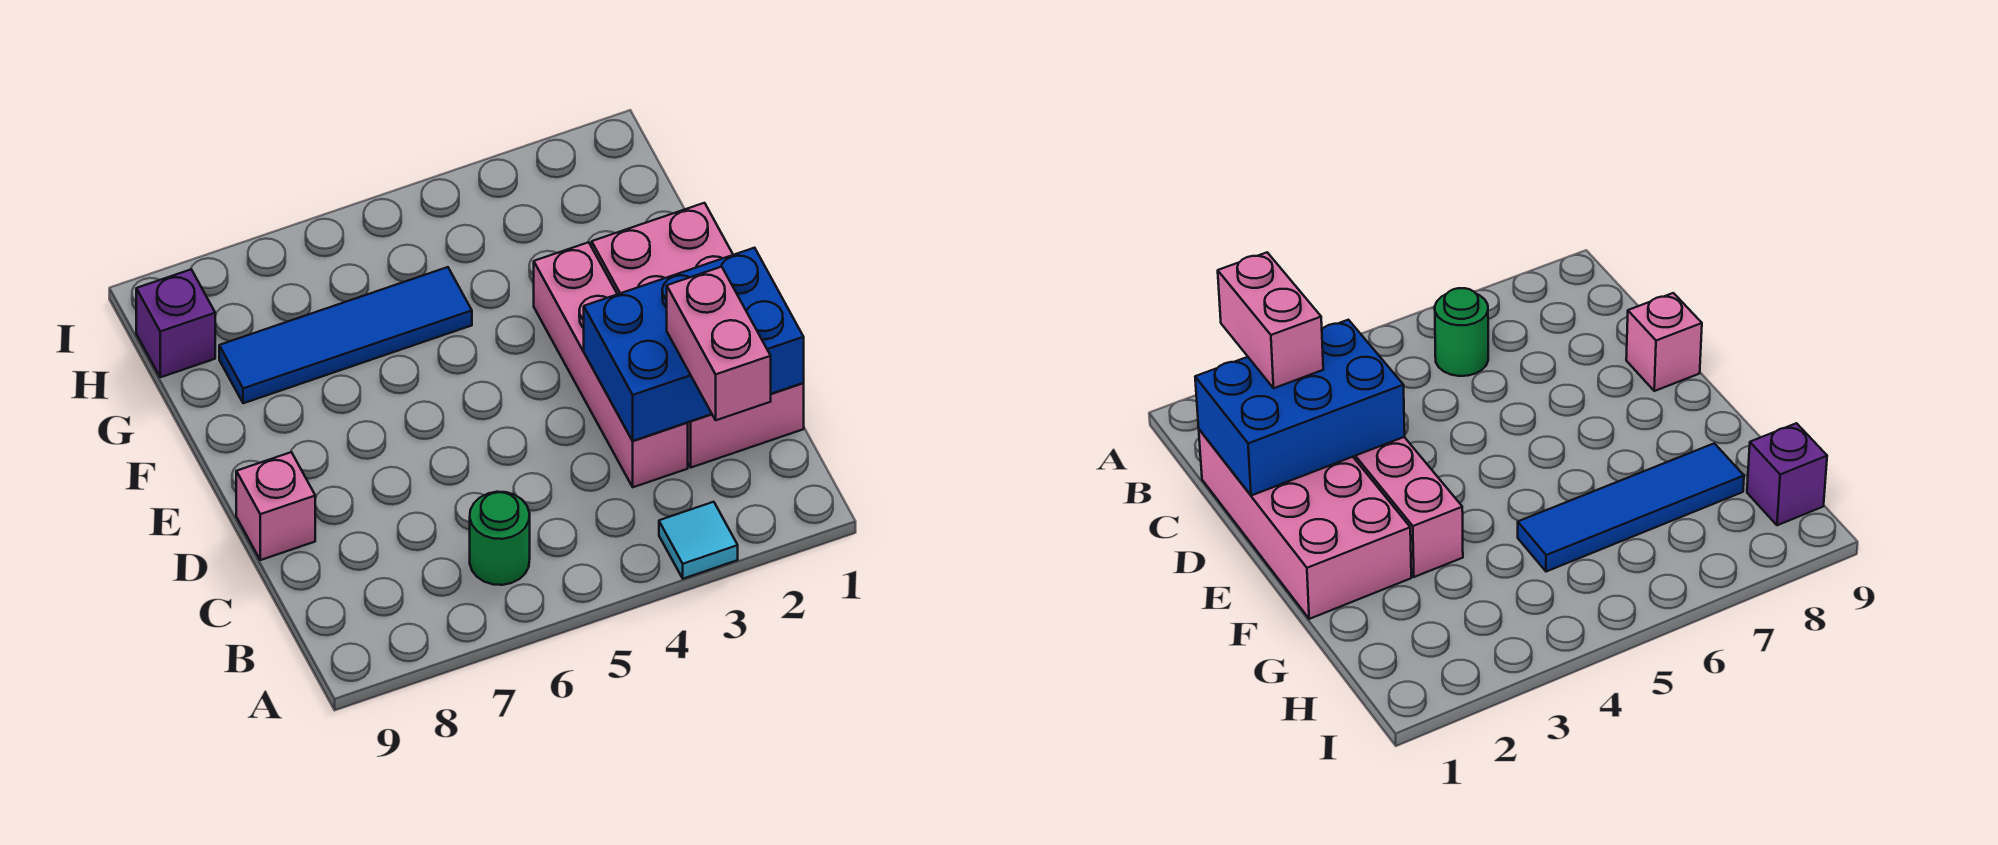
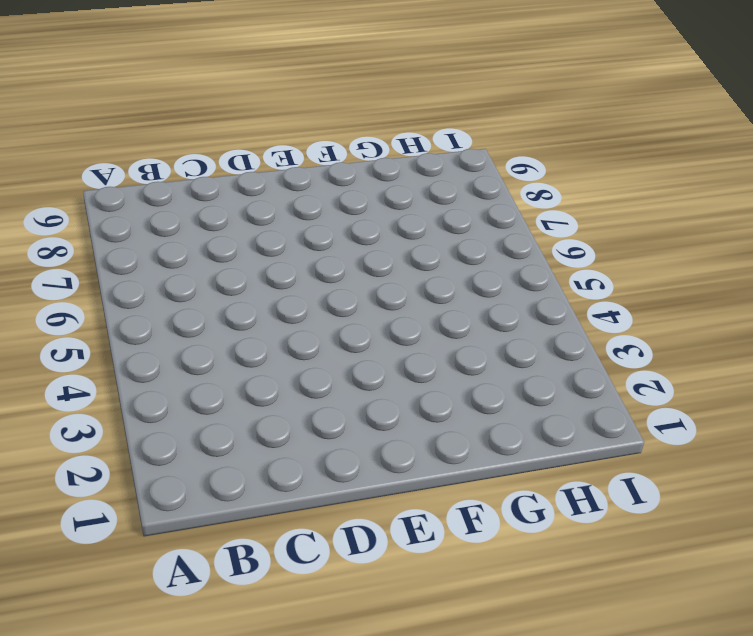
none -> cyan tile A3 level 1
none -> green round brick B6 level 1

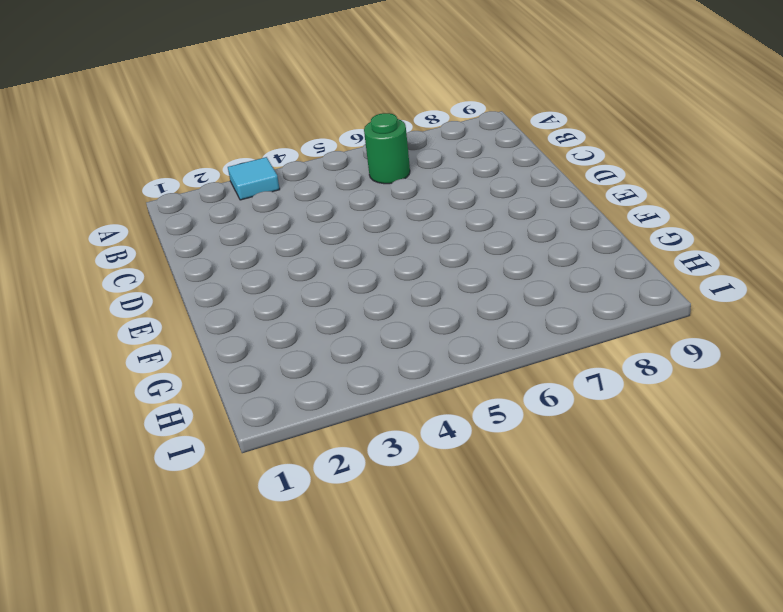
none -> pink brick C1:F2 level 1
none -> pink brick C3:F3 level 1

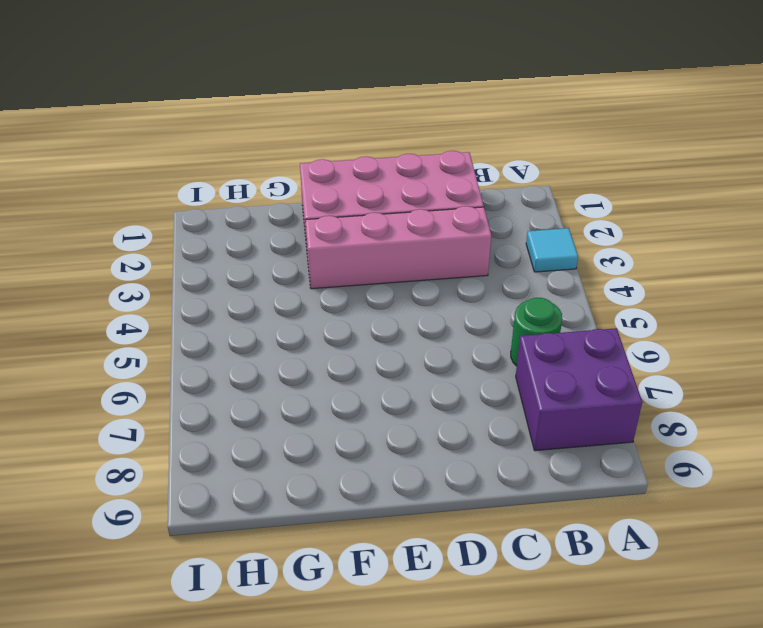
purple brick A7:B8 level 1 -> none
none -> pink brick D9 level 1
none -> blue tile G5:G8 level 1

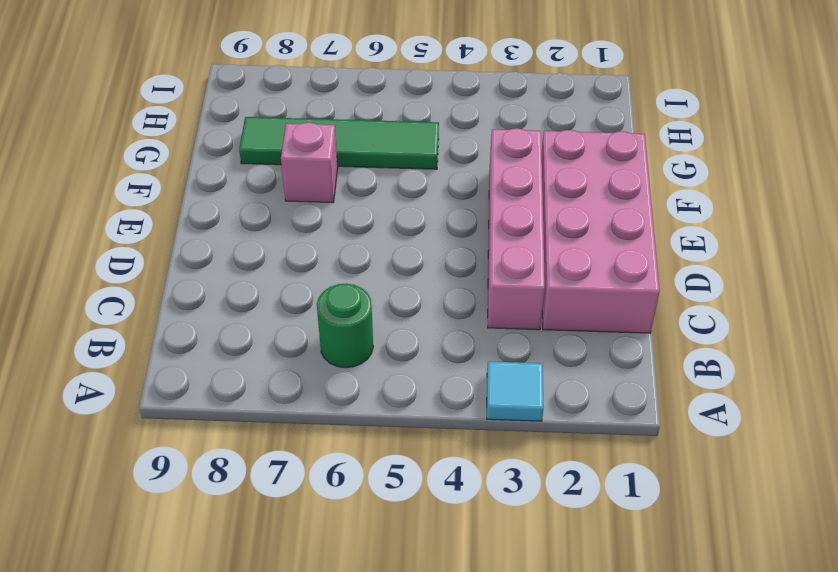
pink brick F7 level 1 -> pink brick D9 level 1
green tile G5:G8 level 1 -> blue tile G5:G8 level 1
none -> purple brick H9 level 1
none -> blue brick C1:D3 level 2

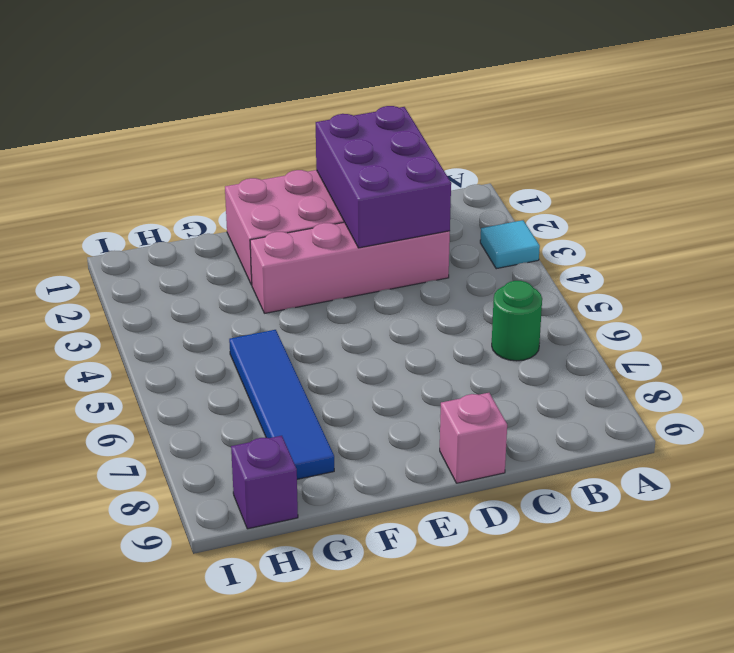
purple brick C1:D3 level 2 -> blue brick C1:D3 level 2
none -> pink brick B2:C2 level 3

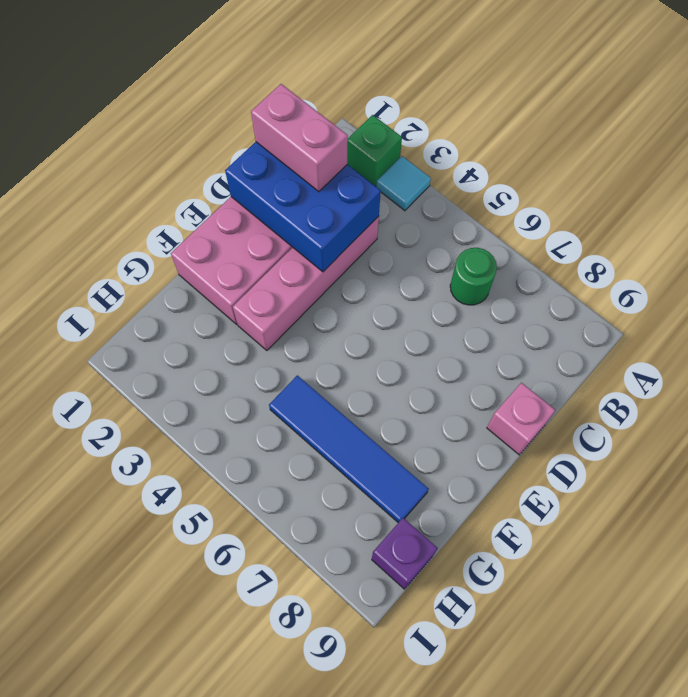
green brick A2 level 1 -> none
pink brick C1:C2 level 3 -> pink brick B2:C2 level 3

